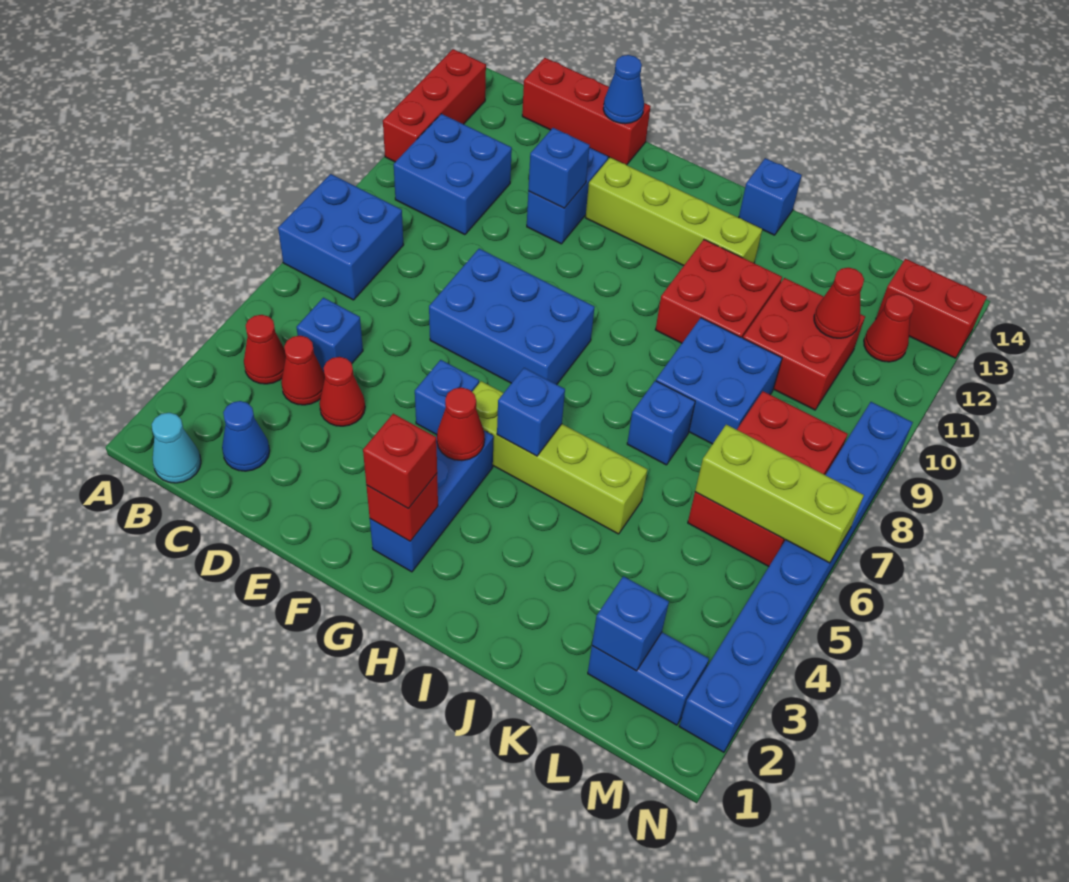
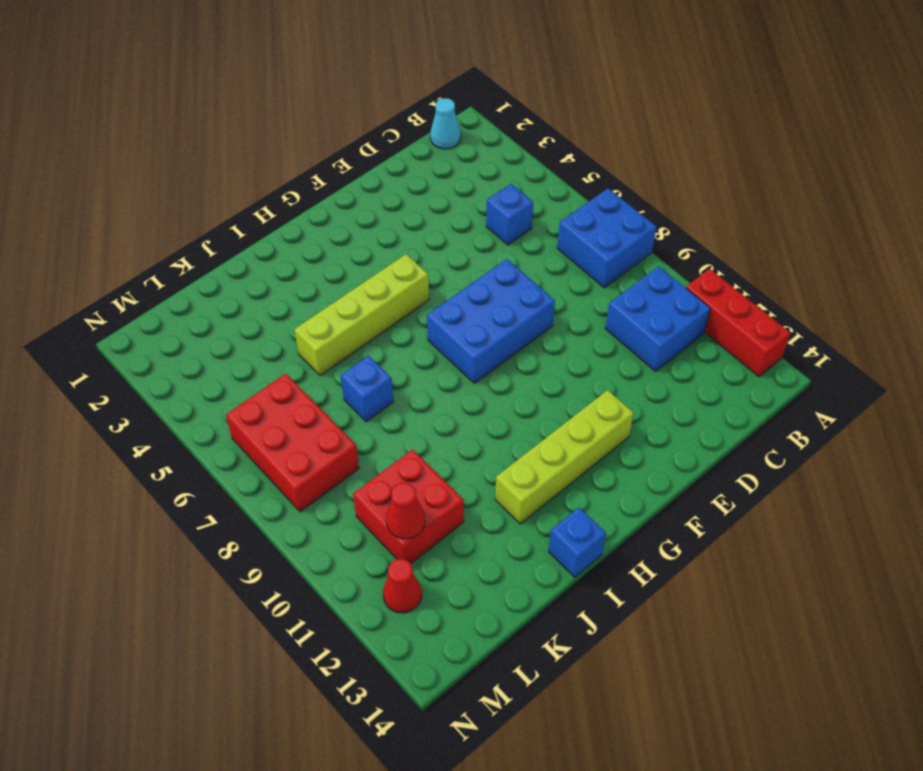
none -> red cone B4 level 1
none -> blue cone C2 level 1
none -> red cone C4 level 1
none -> red brick C14:E14 level 1

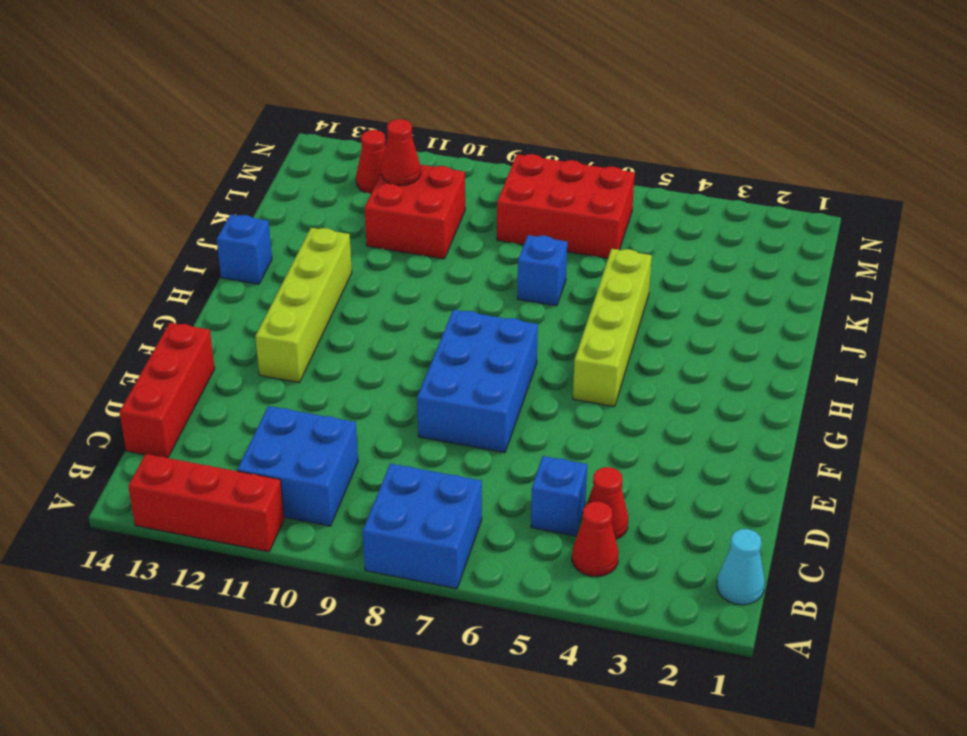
none -> blue cone C2 level 1
none -> red cone D4 level 1
none -> blue brick E11:E12 level 1
none -> blue brick F5 level 1

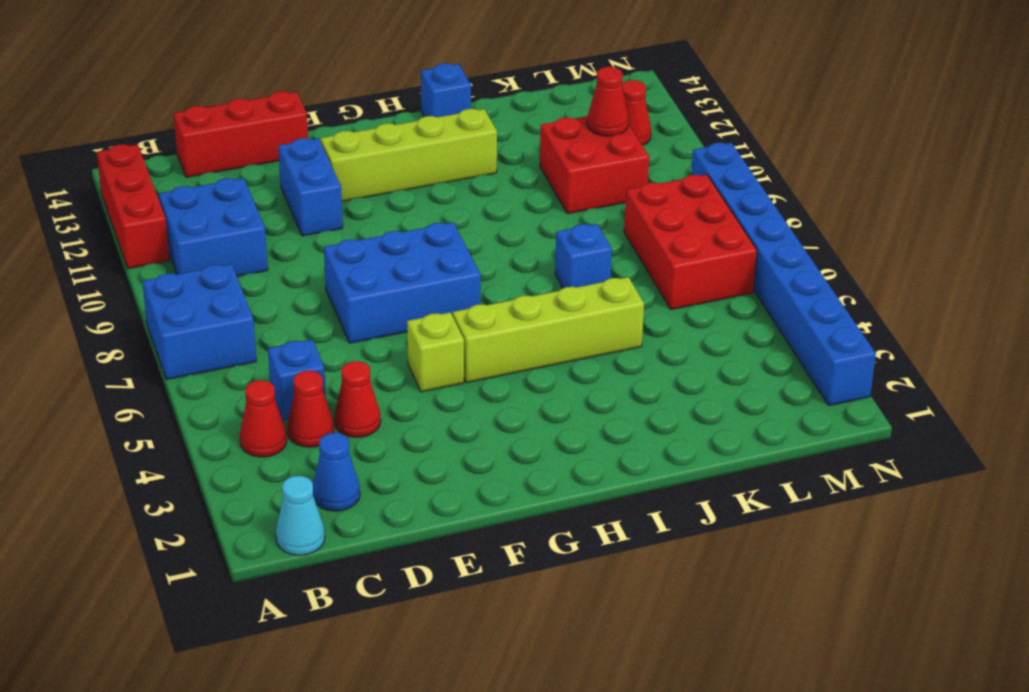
lime brick F5 level 1 -> blue brick F5 level 1
none -> blue brick G2:G4 level 1
none -> red brick I10:J11 level 1
none -> blue brick J8:K9 level 1
none -> blue brick L2:M2 level 1

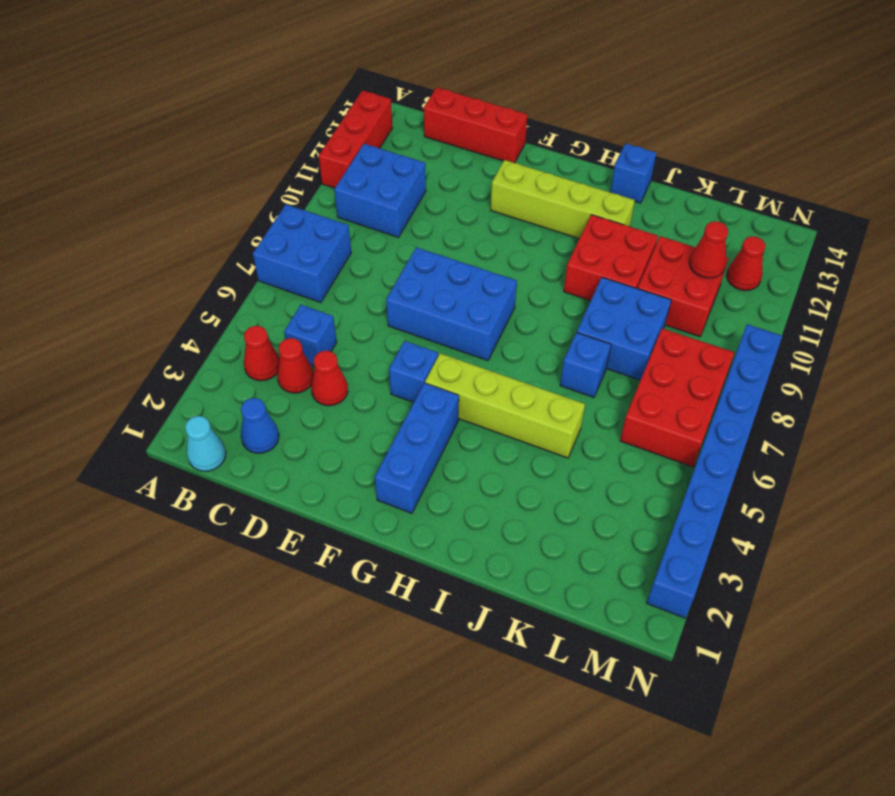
none -> blue brick E11:E12 level 1
none -> blue brick L2:M2 level 1
none -> red brick M13:N13 level 1
none -> blue brick E11 level 2

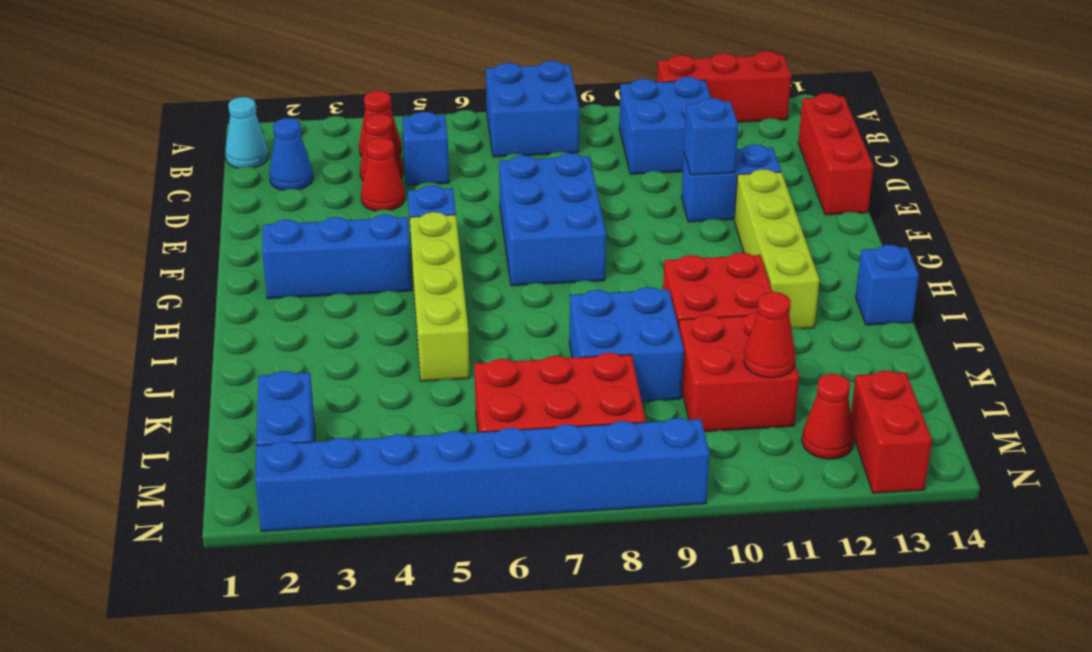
none -> blue brick J7 level 1
none -> blue cone E14 level 2
none -> red brick G2 level 2
none -> red cone G4 level 2

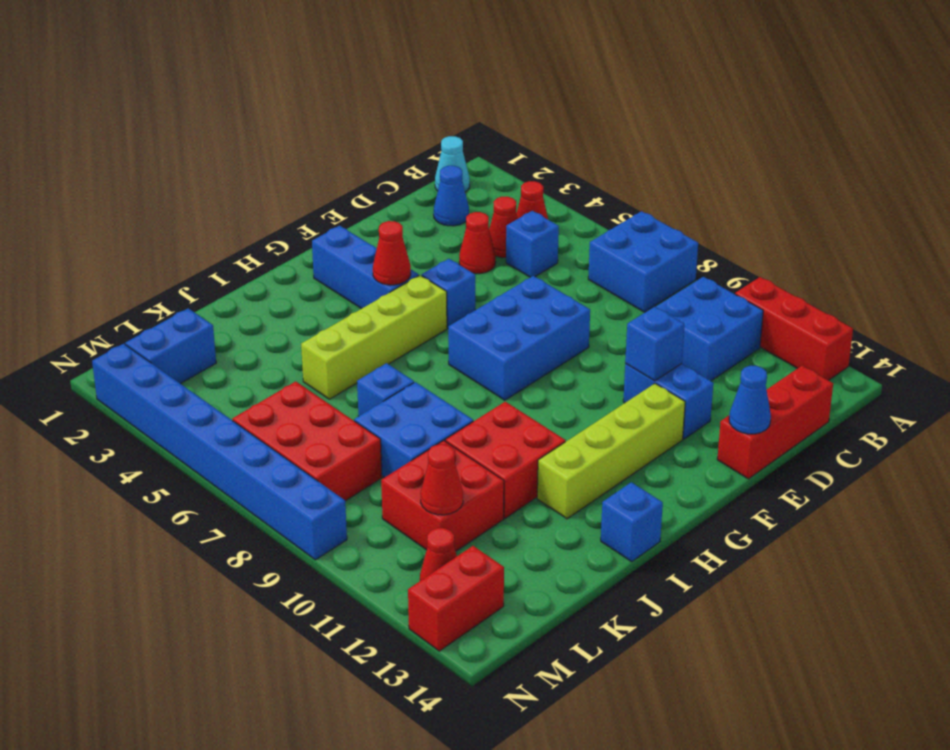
none -> red brick G2 level 2
none -> blue brick H5 level 2
none -> blue brick L2 level 2
none -> lime brick L6:N6 level 2

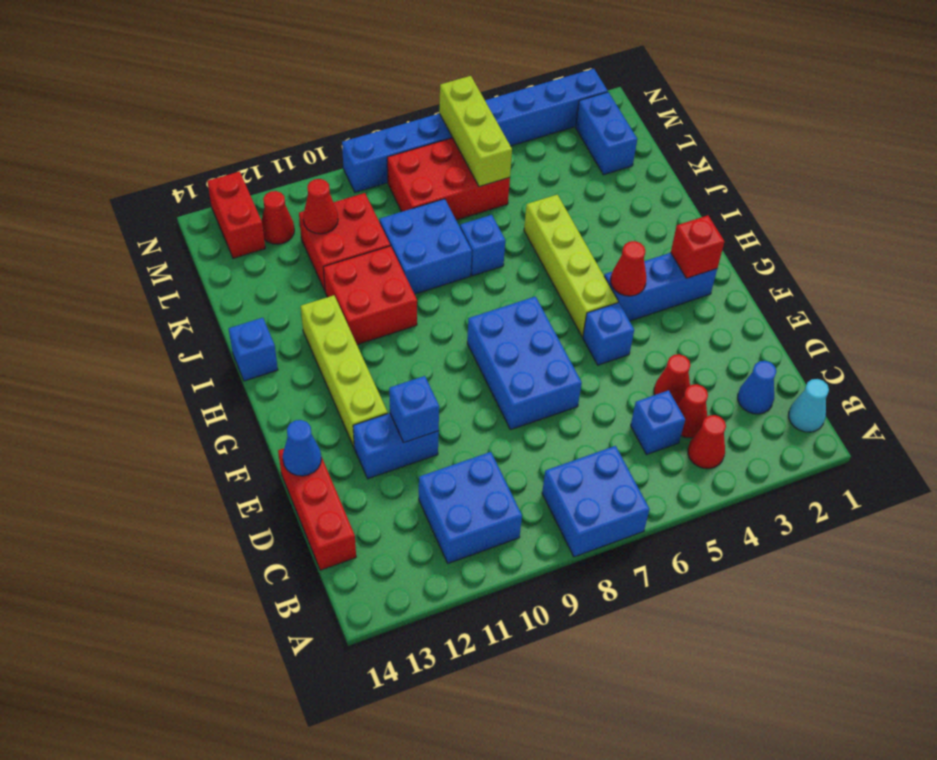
none -> red brick A11:A13 level 1
none -> blue brick H5 level 2
none -> blue brick L2 level 2
none -> red brick G2 level 3

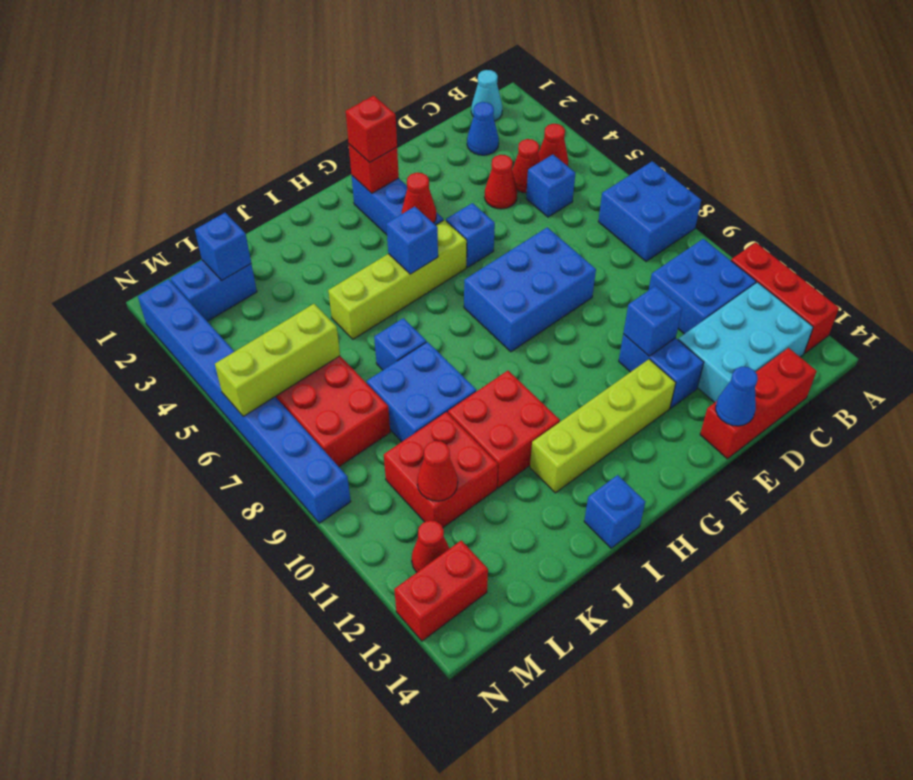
cyan brick B12:D13 level 1 -> none

